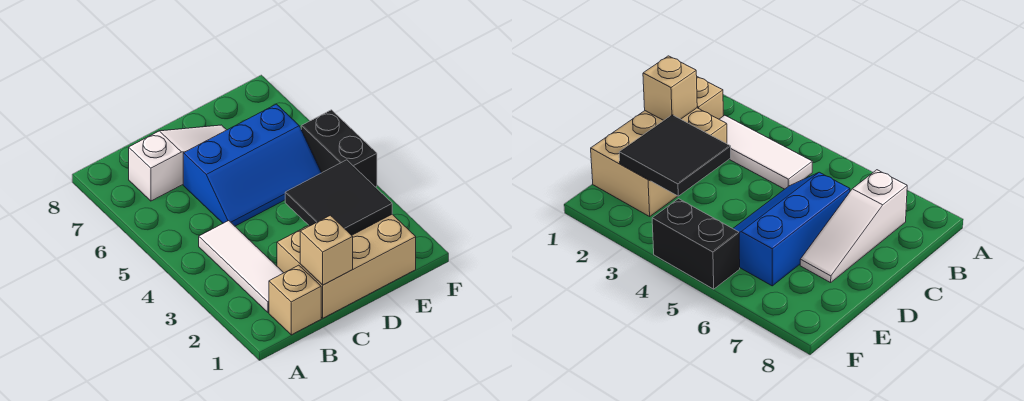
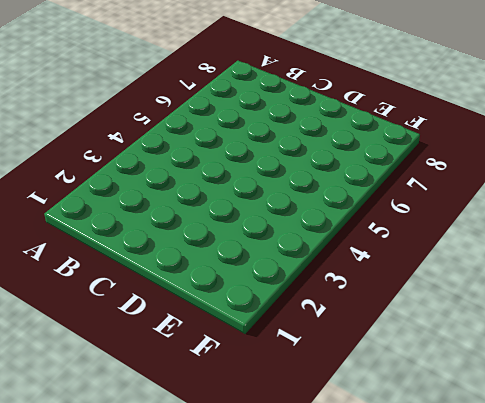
none -> tan brick B1 level 1
none -> white tile B2:B4 level 1

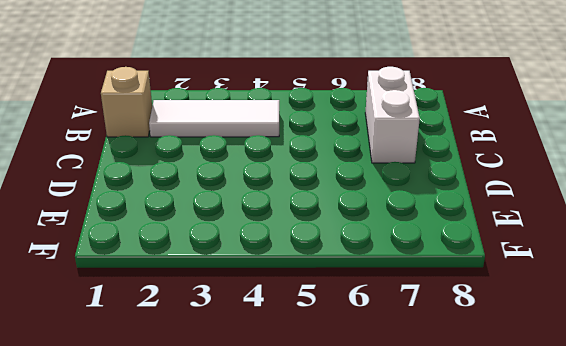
white brick B7:C7 level 1 -> white slope B7:D7 level 1 top B
none -> tan brick C1:E2 level 1
none -> blue slope C5:E6 level 1 top 6

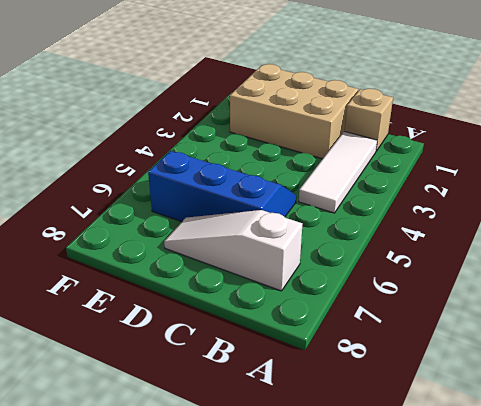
none -> black brick F4:F5 level 1
none -> tan brick C1 level 2

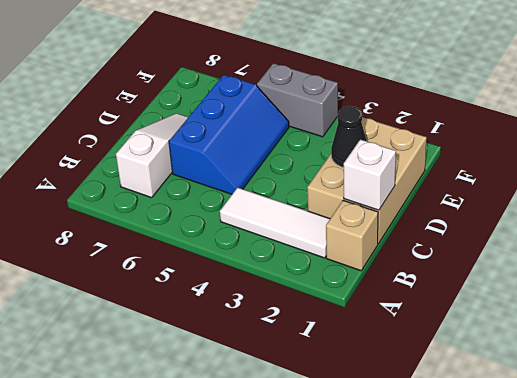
white brick C1 level 2 -> tan brick C1 level 2
black cone D2 level 2 -> black tile D2:E3 level 2
grey brick F4:F5 level 1 -> black brick F4:F5 level 1

